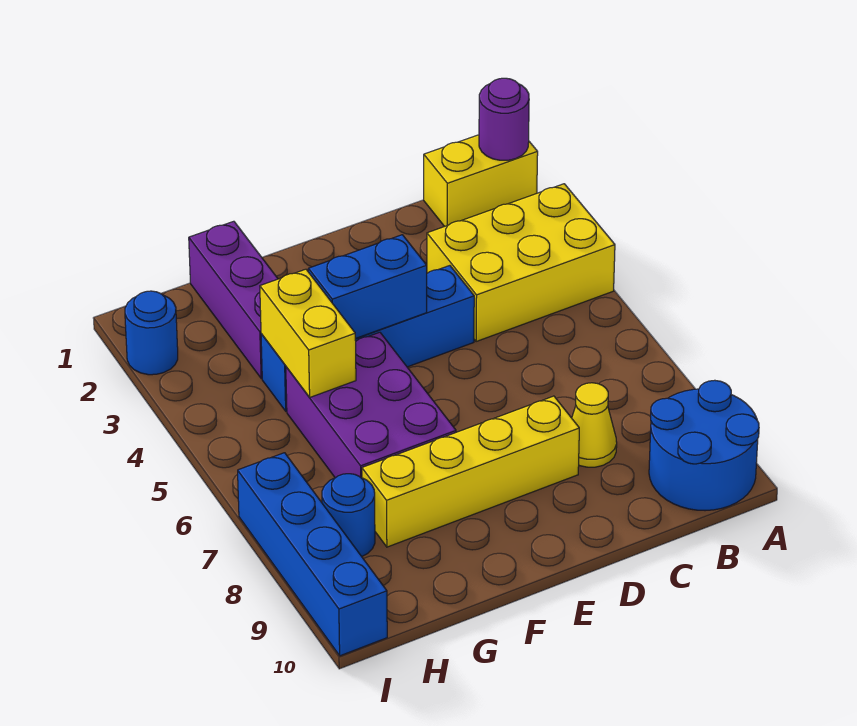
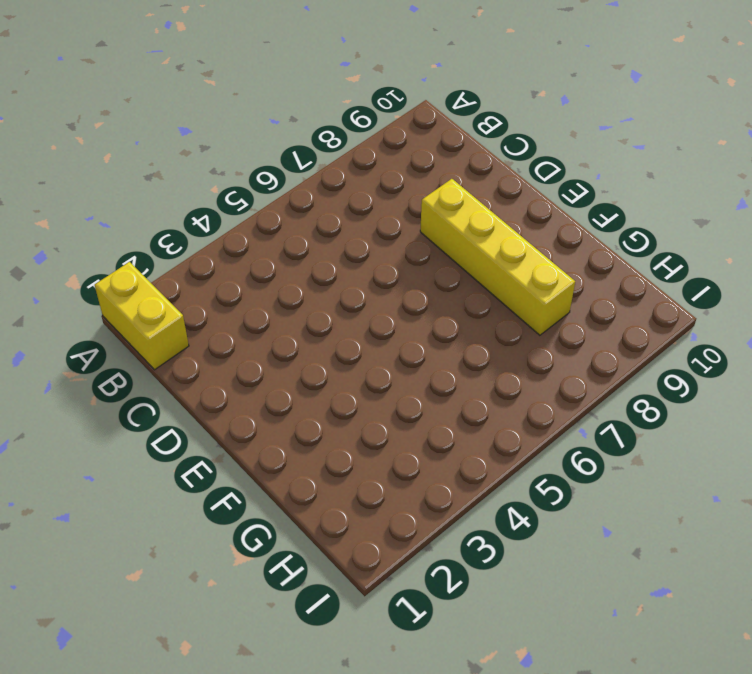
none -> yellow brick A3:C4 level 1
none -> blue round brick A9:B10 level 1
none -> yellow cone C8 level 1

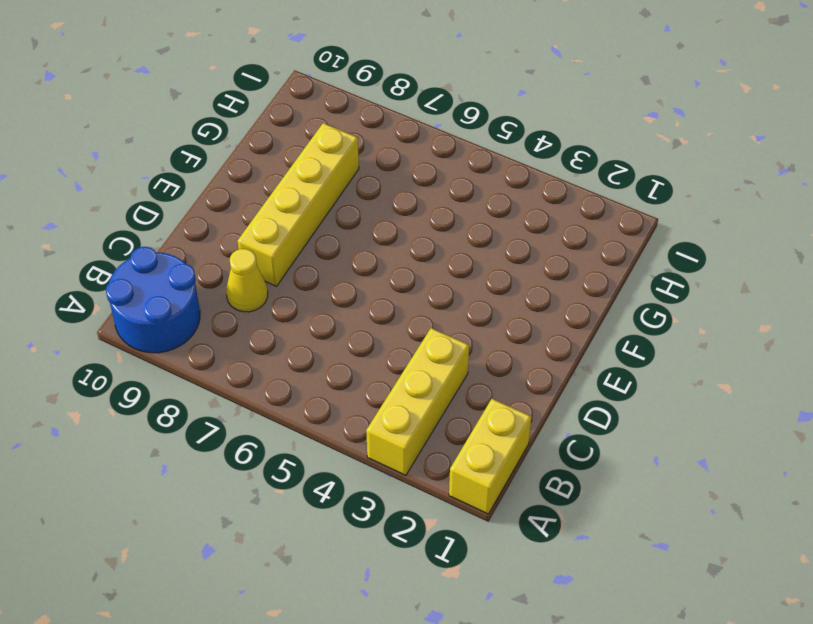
yellow brick A3:C3 level 1 -> yellow brick A3:C4 level 1
none -> blue brick D4:G4 level 1
none -> purple brick F5:G7 level 1
none -> purple brick G1:G3 level 1

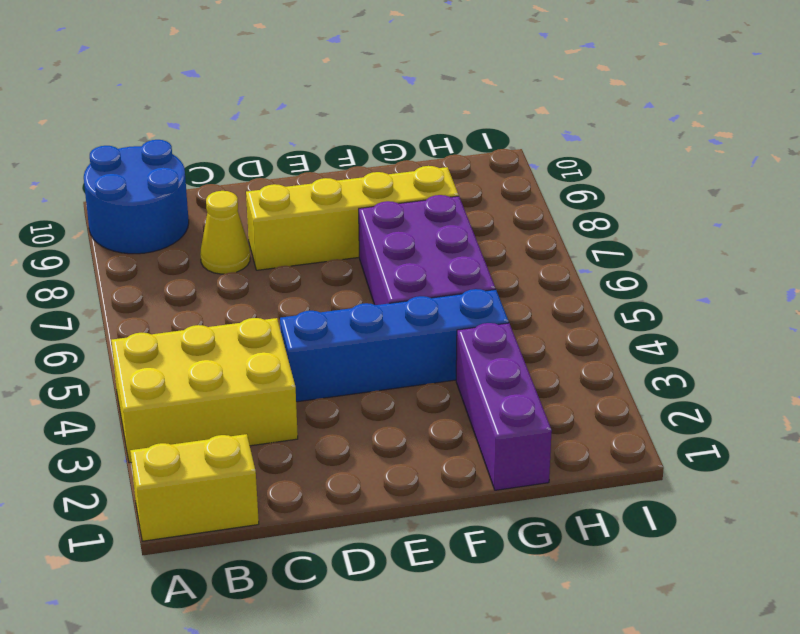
none -> blue round brick H8 level 1
none -> blue round brick I2 level 1
none -> blue brick I7:I10 level 1

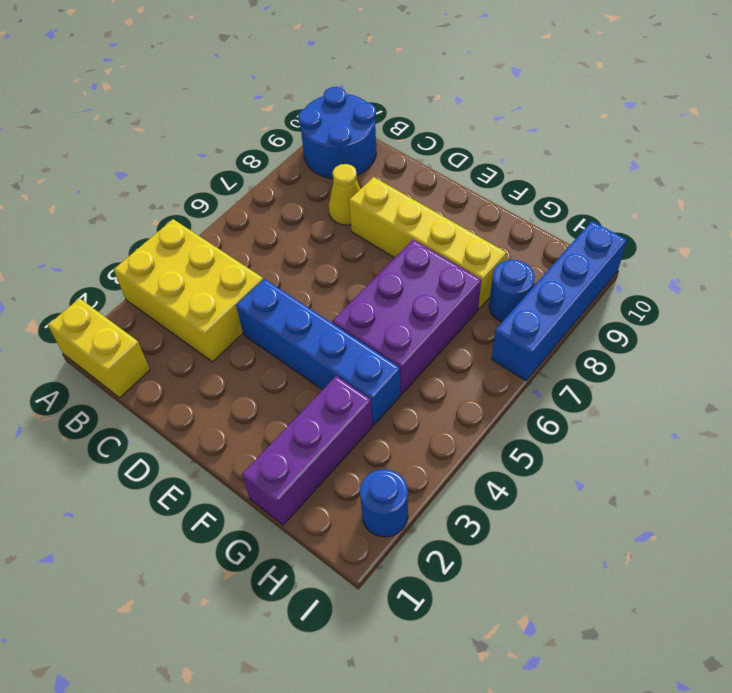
none -> purple round brick A1 level 2
none -> blue brick E4:F4 level 2
none -> yellow brick G4:G5 level 2

